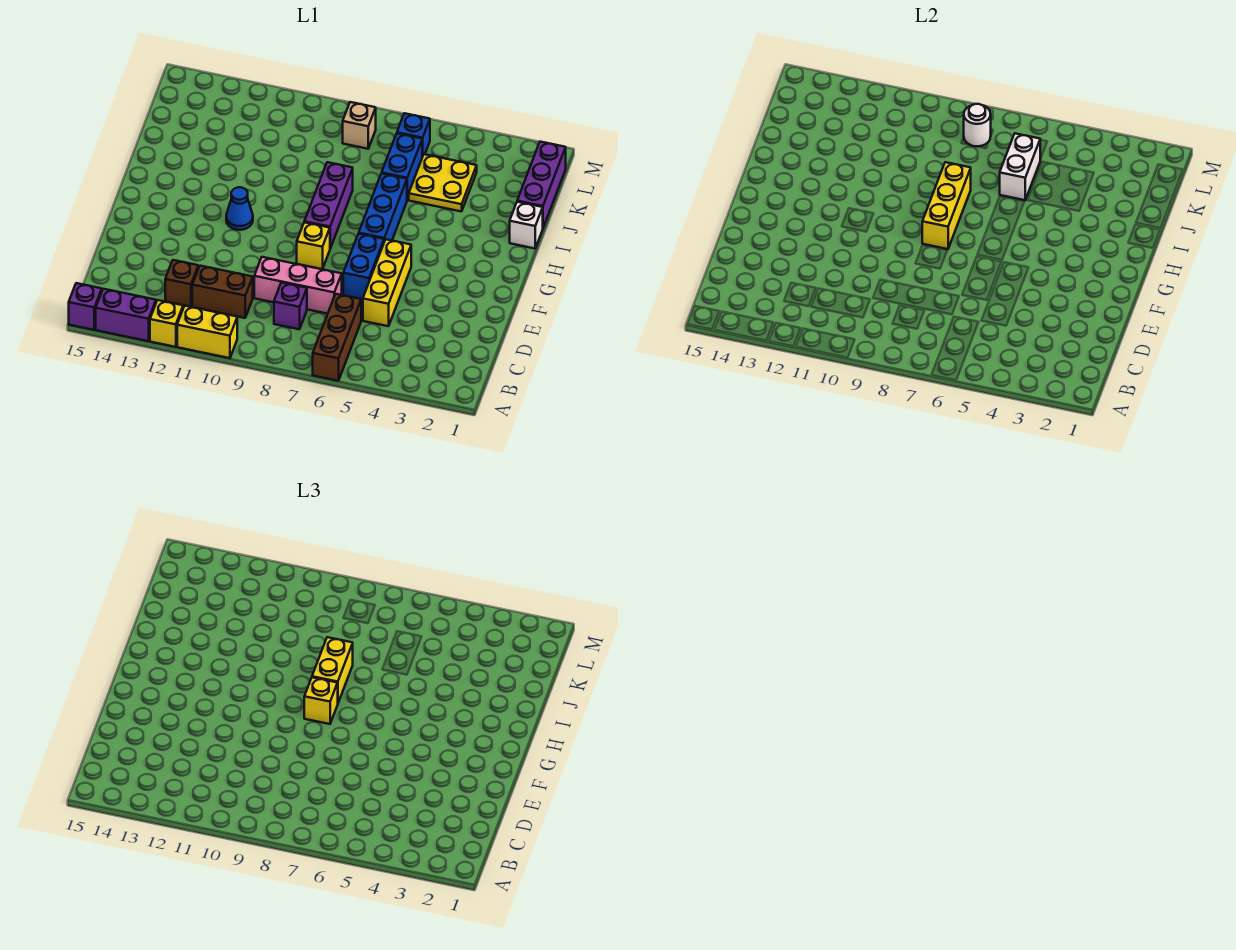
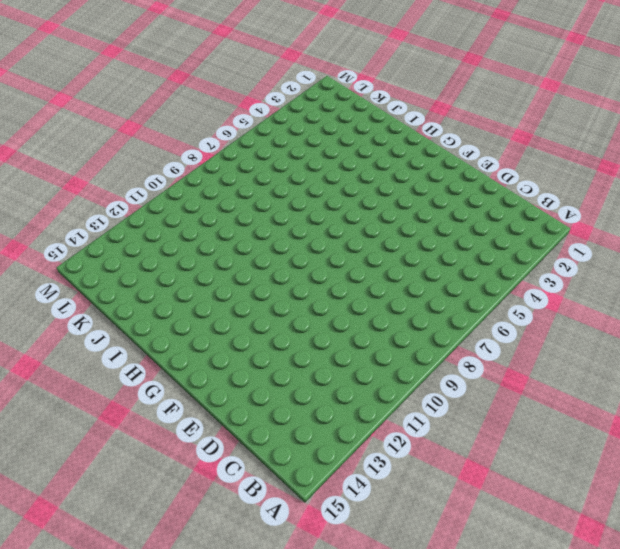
none -> brown brick A6:C6 level 1
none -> yellow brick A10:A11 level 1
none -> yellow brick A12 level 1

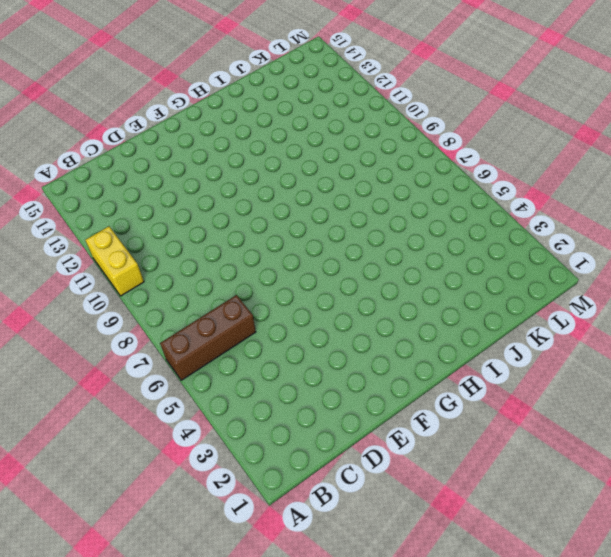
none -> yellow brick A12 level 1
none -> purple brick A13:A14 level 1
none -> purple brick A15 level 1

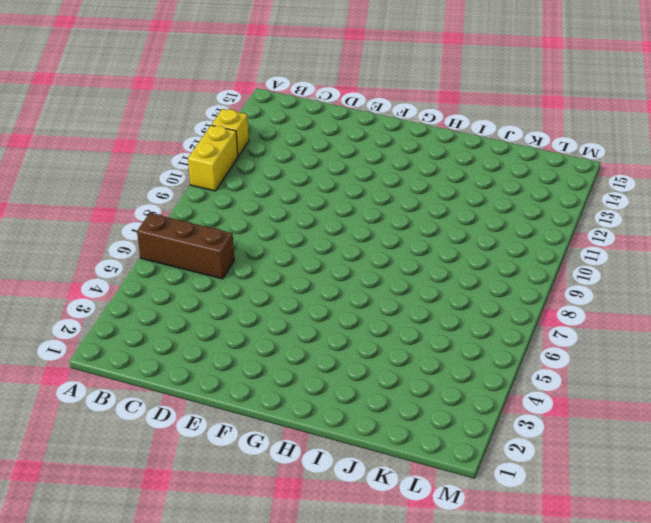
none -> purple brick A13:A14 level 1
none -> purple brick A15 level 1
none -> purple brick C8 level 1

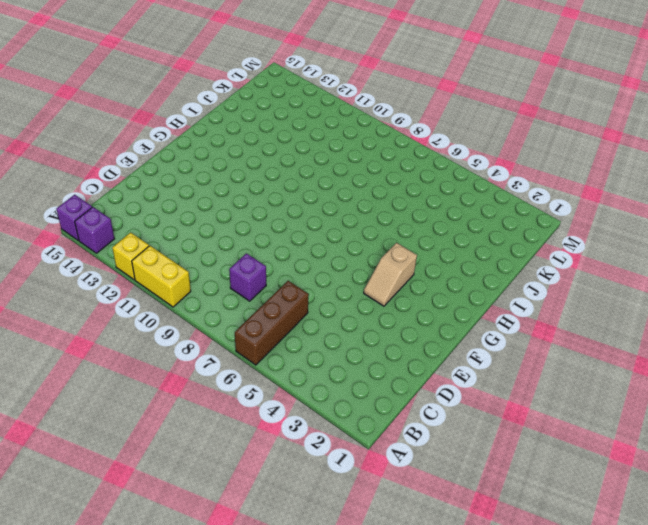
purple brick A14 level 1 -> purple brick A13:A14 level 1
tan slope F4:G4 level 1 top G -> none
none -> brown brick C10:C11 level 1
none -> brown brick C12 level 1
none -> yellow brick D5:F5 level 1

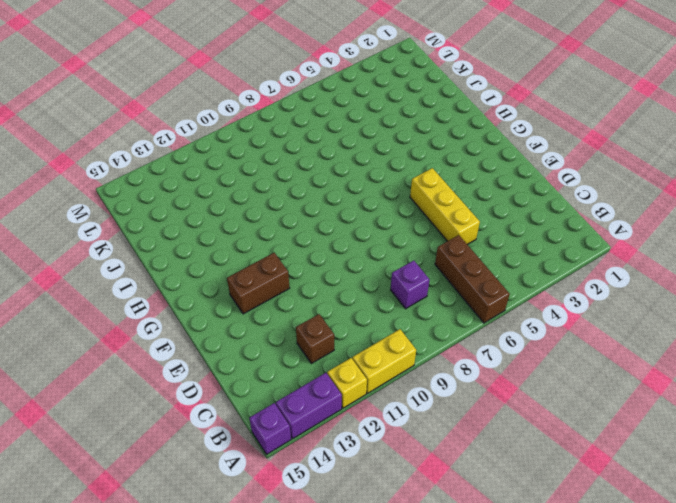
brown brick F12:F13 level 1 -> brown brick C10:C11 level 1
none -> pink brick D7:D9 level 1
none -> blue brick E6:F6 level 1
none -> yellow brick F8 level 1

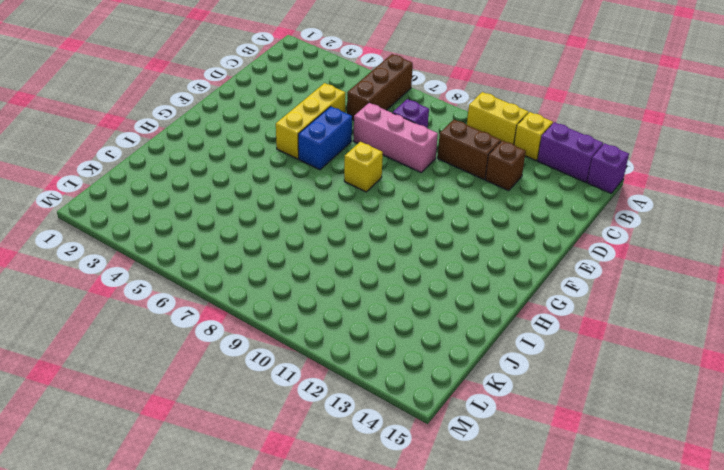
none -> blue brick G6:I6 level 1
none -> purple brick G8:I8 level 1
none -> blue cone G11 level 1

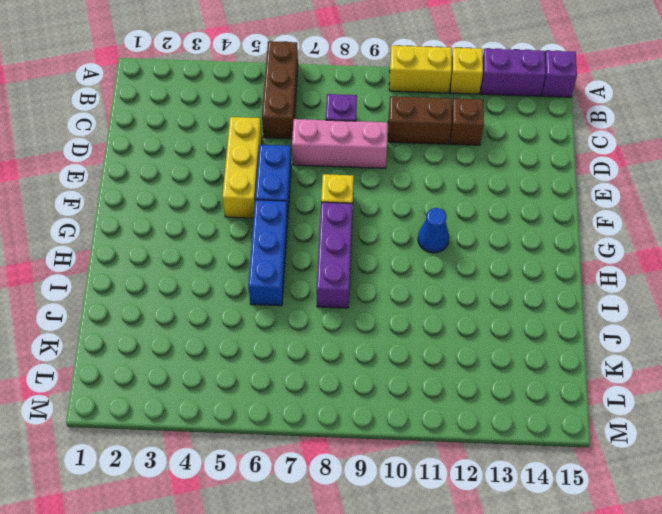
none -> white brick I1 level 1
none -> purple brick J1:L1 level 1
none -> yellow plate J4:K5 level 1

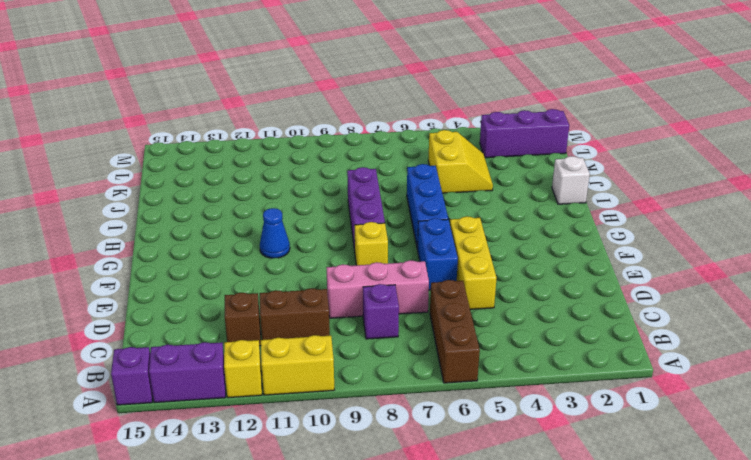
yellow slope J4:K5 level 1 top 5 -> yellow plate J4:K5 level 1
purple brick L1:L3 level 1 -> purple brick J1:L1 level 1
none -> blue brick J6:K6 level 1
none -> blue brick L6 level 1
none -> tan brick L8 level 1

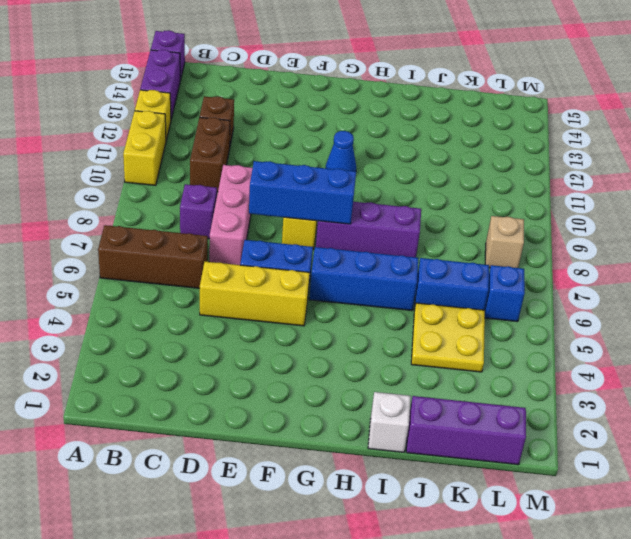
blue brick E8:G8 level 2 -> yellow brick G8:I8 level 2
none -> white brick J6:K6 level 2
none -> white round brick L8 level 2
none -> yellow brick G8 level 3

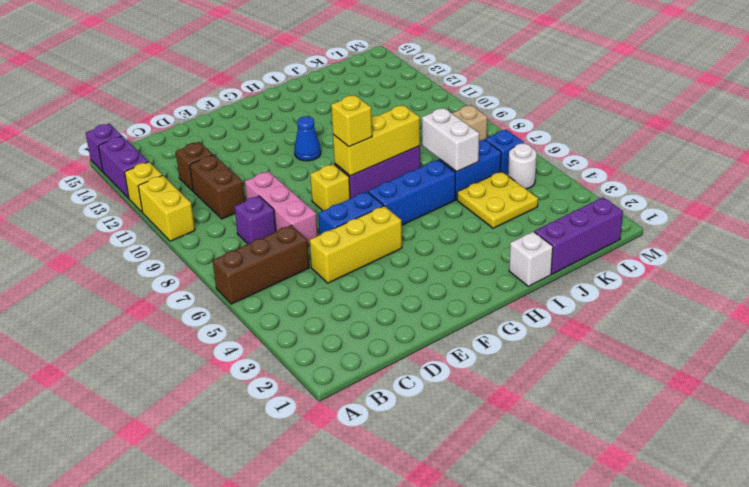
white brick J6:J7 level 2 -> white brick J6:K6 level 2
white round brick L5 level 1 -> white round brick L8 level 2
none -> yellow brick H8:I8 level 3

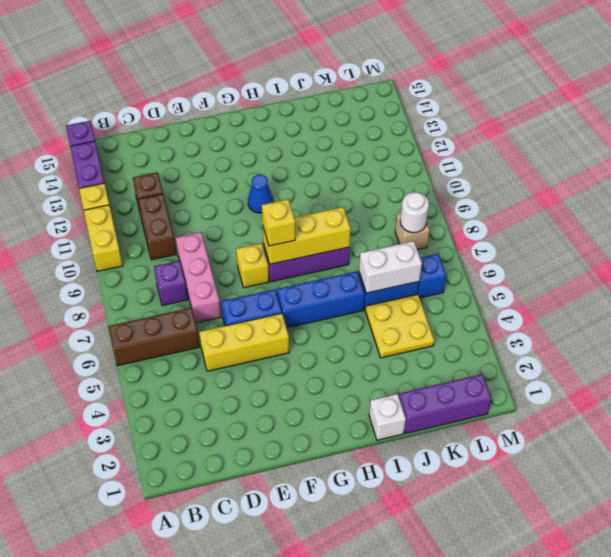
none -> yellow brick H8:I8 level 3

